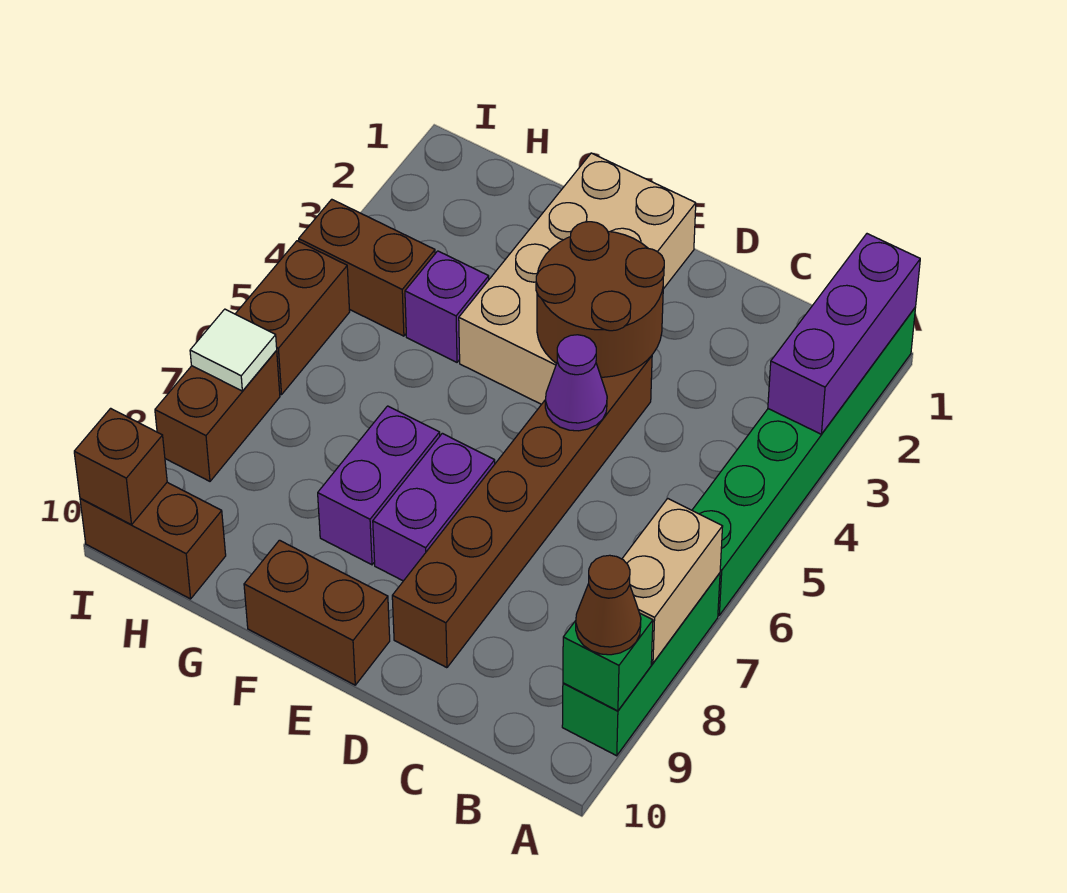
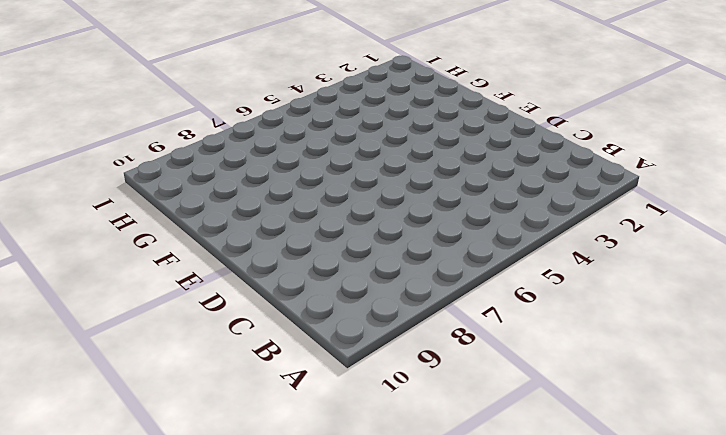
none -> green brick A1:A6 level 1
none -> green brick A7:A9 level 1
none -> brown brick D4:D9 level 1

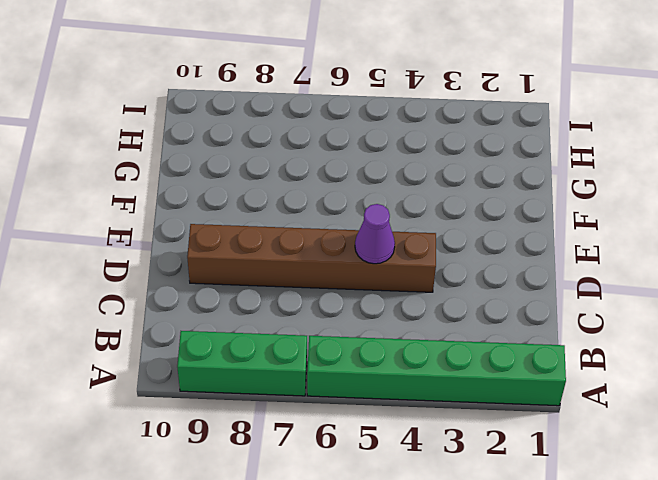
none -> tan brick E1:F4 level 1
none -> purple brick E7:E8 level 1
none -> brown brick E10:F10 level 1

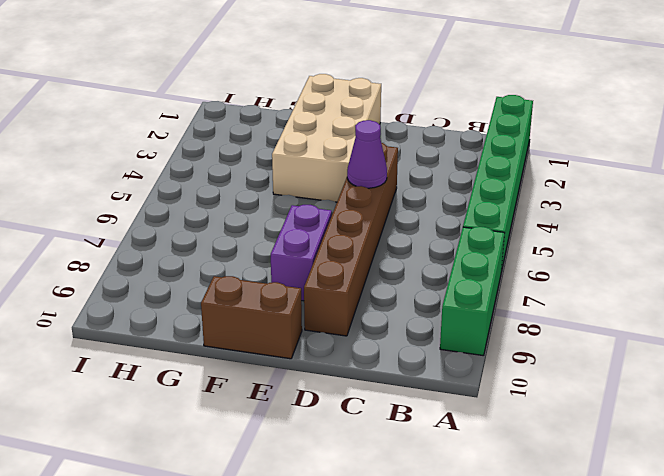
none -> purple brick F7:F8 level 1
none -> purple brick G4 level 1
none -> brown brick H4:I4 level 1

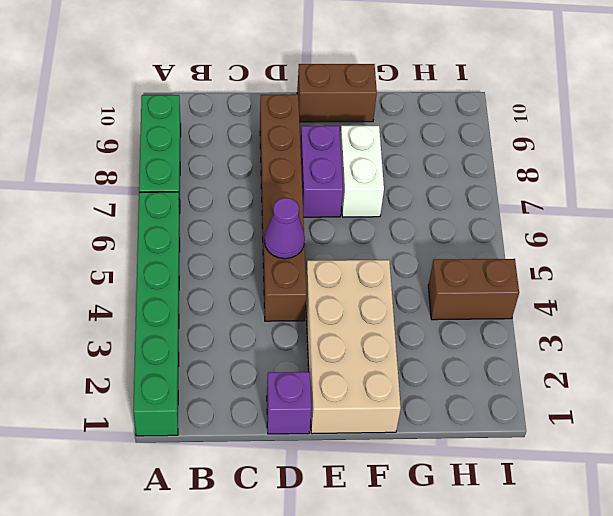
purple brick D1 level 1 -> purple brick G4 level 1
white brick F7:F8 level 1 -> purple brick F7:F8 level 1
none -> brown brick H10:I10 level 1
none -> brown brick I5:I6 level 1
none -> brown brick I7:I8 level 1

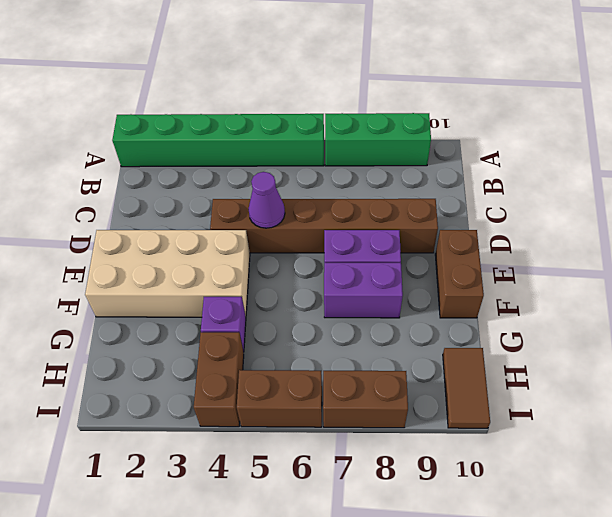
brown tile H10:I10 level 1 -> brown brick H10:I10 level 1
none -> purple brick A1:A3 level 2
none -> tan brick A7:A8 level 2
none -> green brick A9 level 2

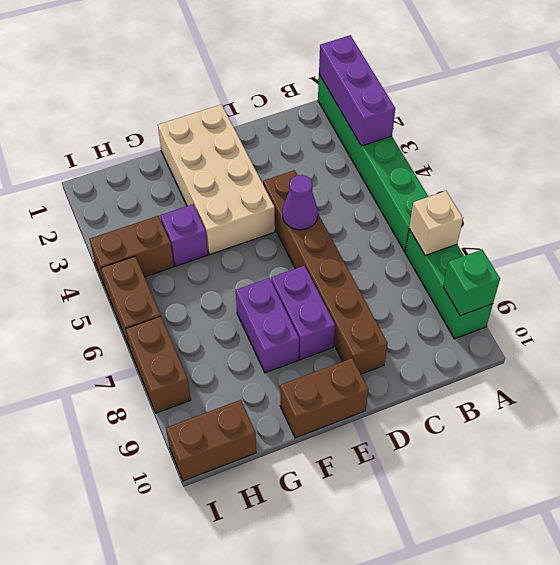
tan brick A7 level 2 -> tan brick A7:A8 level 2
none -> brown round brick D3:E4 level 2
none -> white tile I7 level 2
none -> brown brick I10 level 2

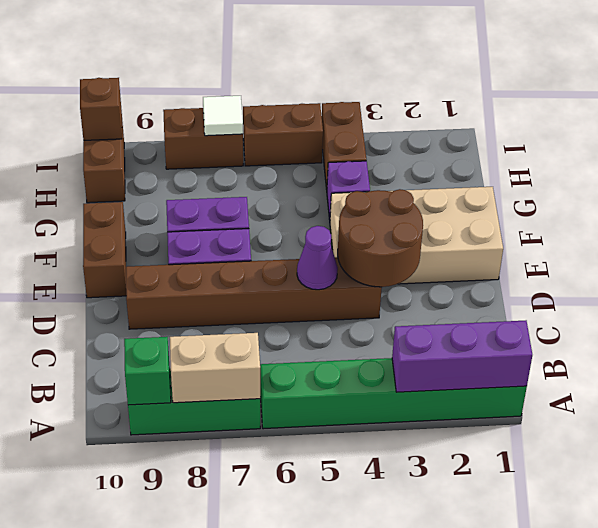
none -> brown cone A9 level 3

